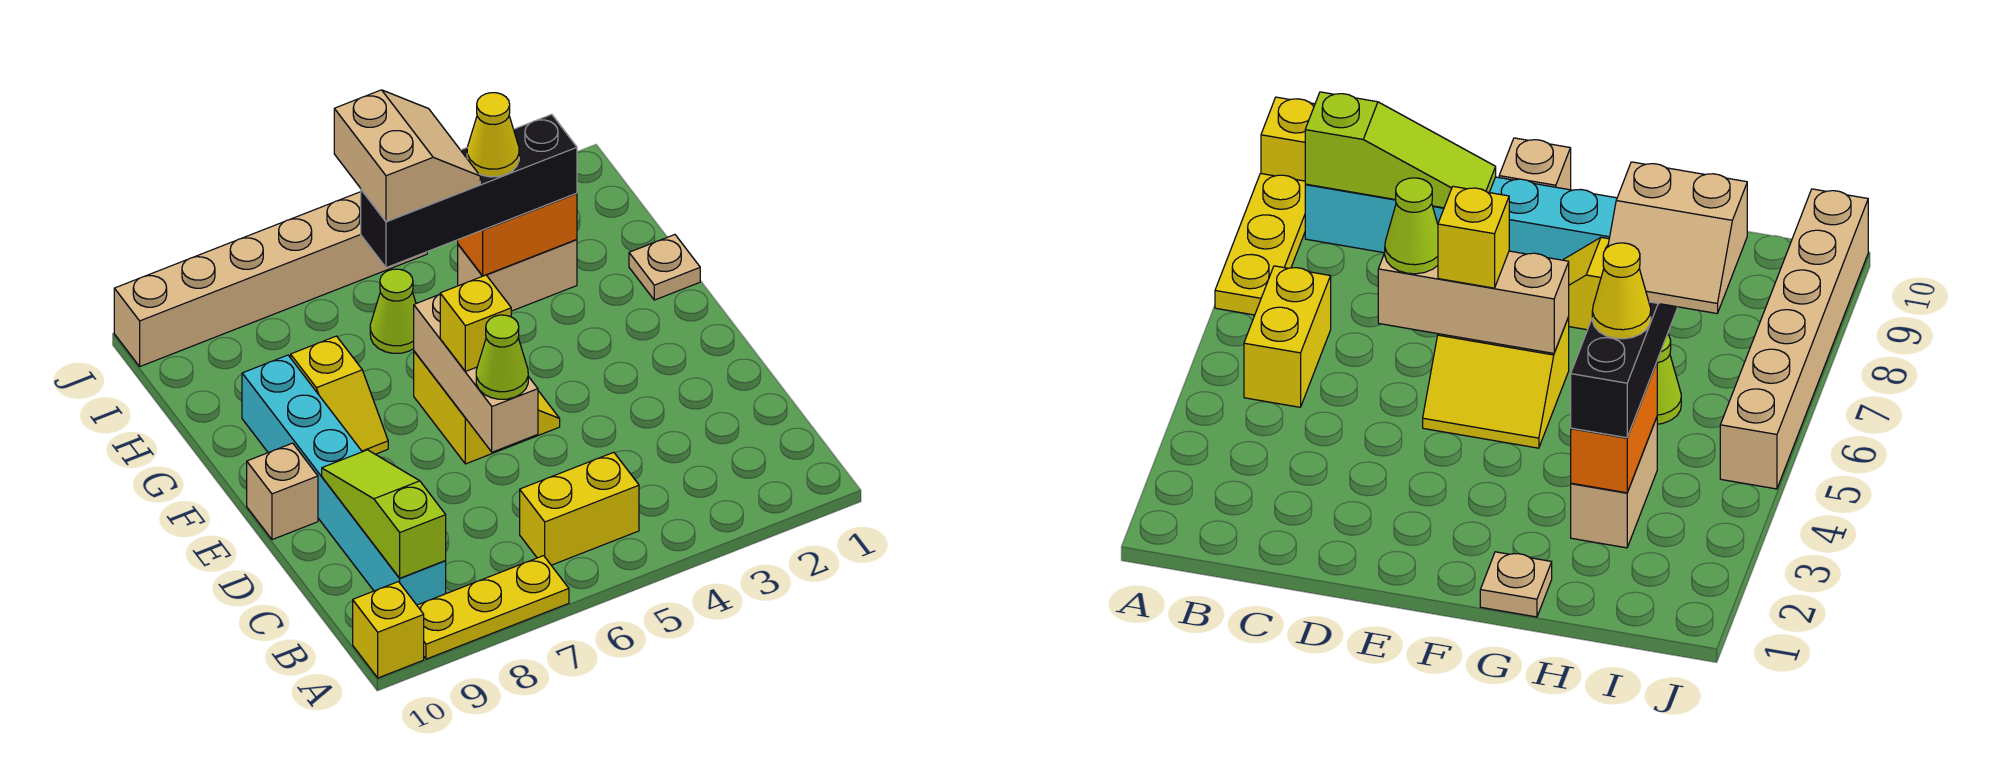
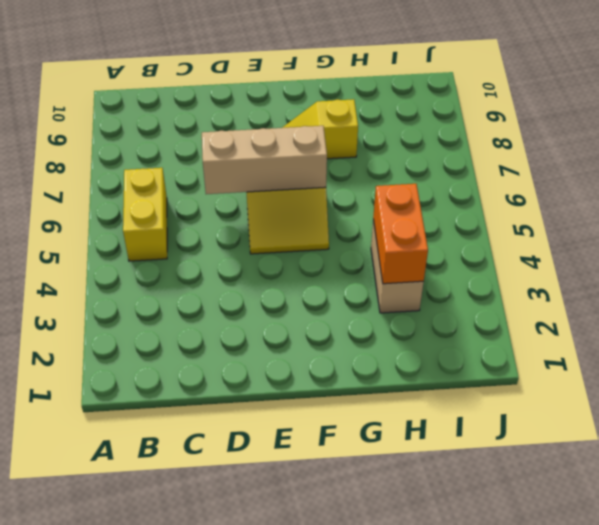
none -> yellow plate A7:A9 level 1
none -> yellow brick A10 level 1
none -> cyan brick B9:G9 level 1

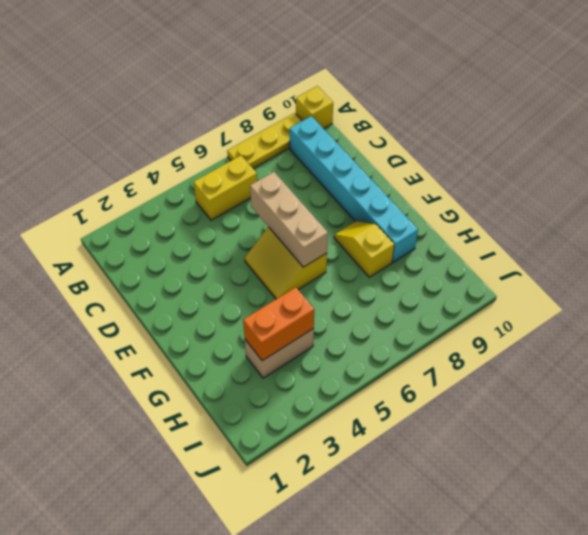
none -> tan brick E10 level 1
none -> tan plate G1 level 1
none -> lime cone H6 level 1

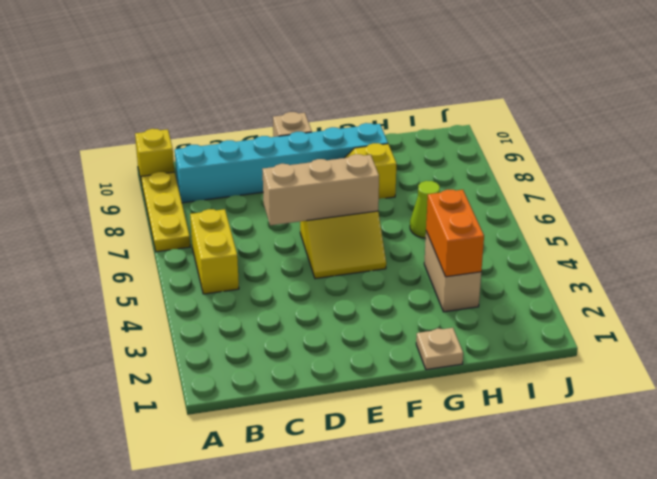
none -> tan brick J5:J10 level 1
none -> lime slope B9:D9 level 2 top B
none -> lime cone D6 level 3

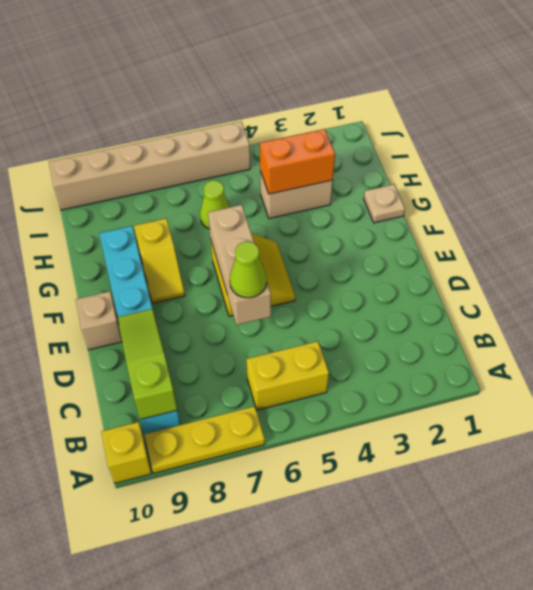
none -> yellow brick E6 level 3
none -> black brick H3:H6 level 3
none -> yellow cone H4 level 4

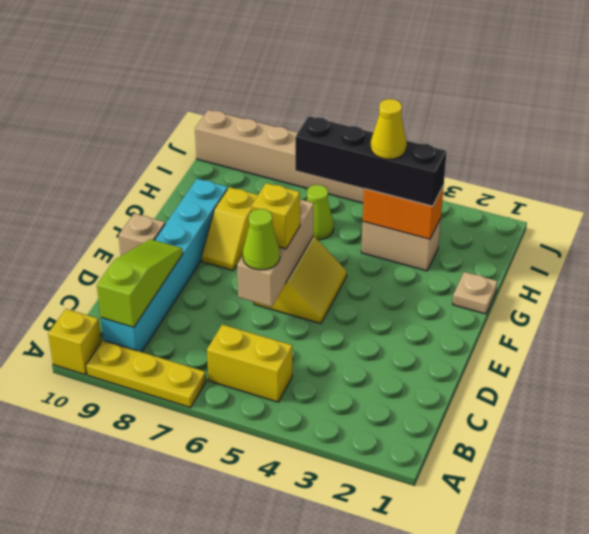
none -> tan slope H5:I6 level 4 top 6

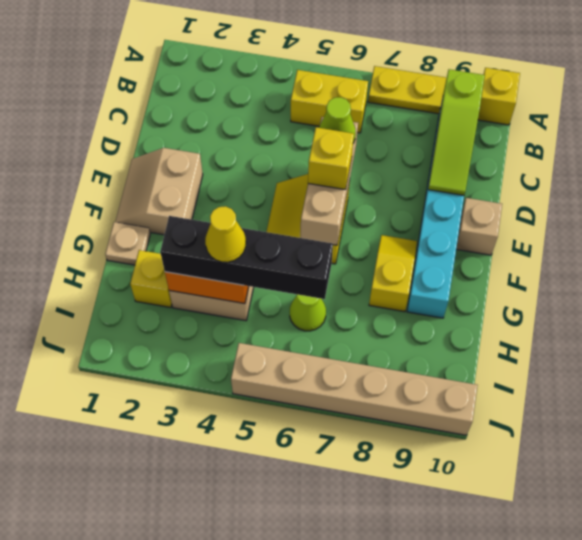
tan slope E1:F2 level 1 top 2 -> tan slope H5:I6 level 4 top 6
yellow brick H2 level 1 -> none

